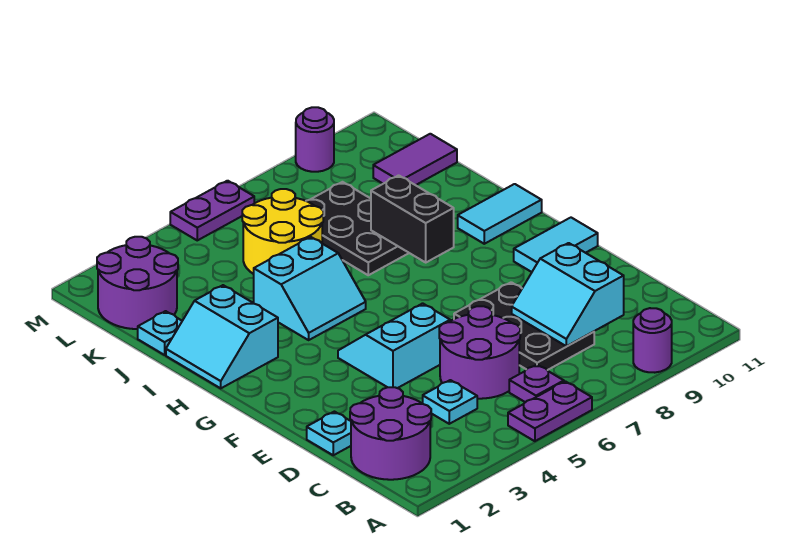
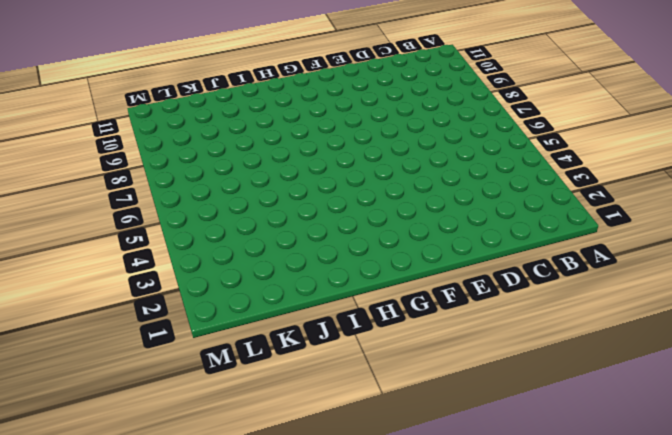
none -> purple plate A5:A6 level 1
none -> purple round brick A9 level 1
none -> purple round brick B1:C2 level 1

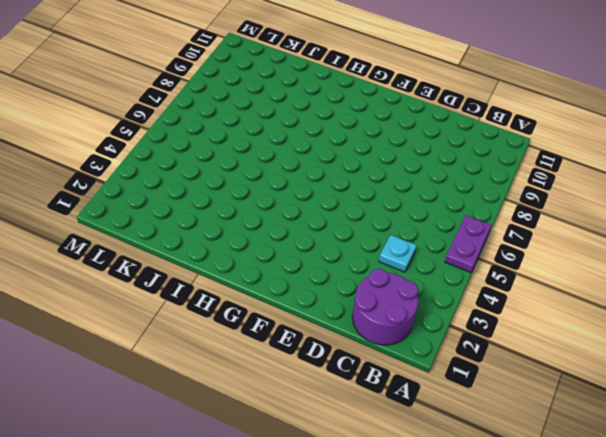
none -> purple round brick A9 level 1
none -> purple plate B6 level 1
none -> purple round brick C5:D6 level 1

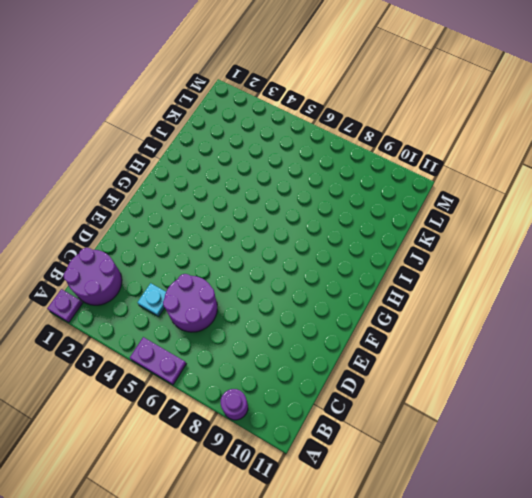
purple plate A1 level 1 -> purple plate B6 level 1
none -> black plate C7:E8 level 1
none -> cyan plate D1 level 1
none -> cyan slope E4:F5 level 1 top E

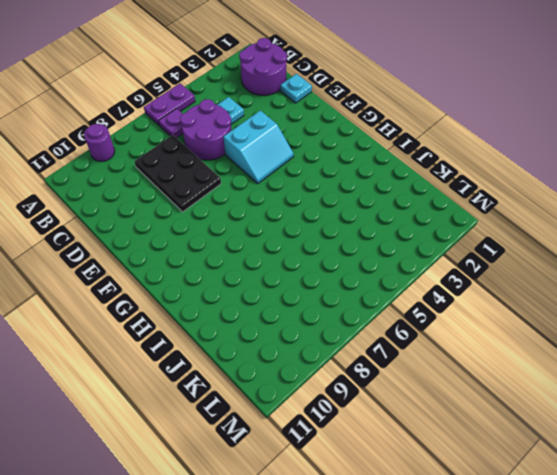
none -> cyan tile F10:F11 level 1
none -> cyan slope H1:I2 level 1 top 2
none -> cyan slope H4:I5 level 1 top I

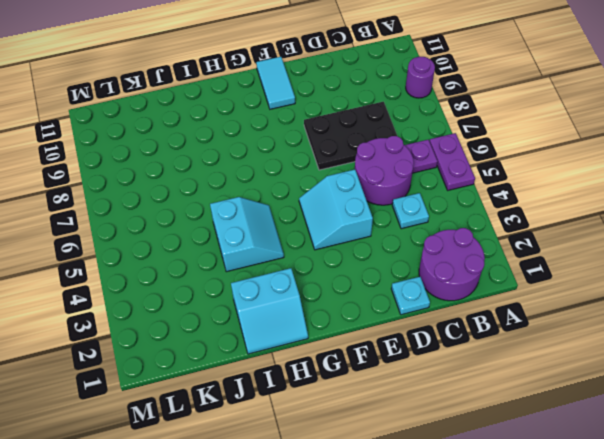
none -> cyan tile H10:H11 level 1
none -> black plate I7:K8 level 1
none -> cyan plate J1 level 1

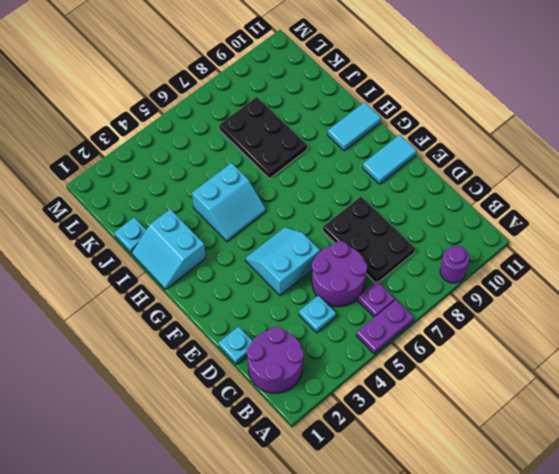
none -> yellow round brick J5:K6 level 1
none -> purple round brick K1:L2 level 1
none -> purple tile K10:K11 level 1

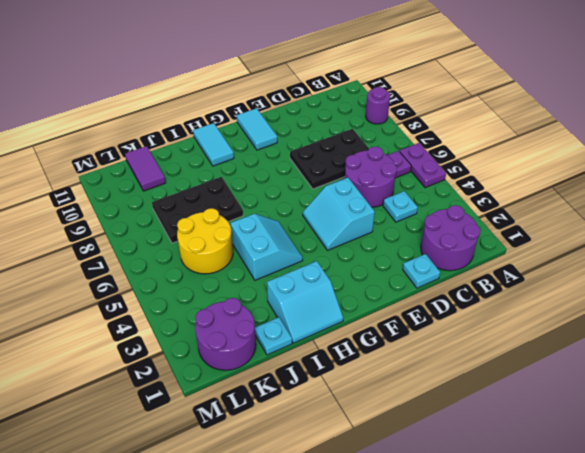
none -> purple plate M5:M6 level 1
none -> purple round brick M9 level 1
none -> cyan slope C8:D9 level 2 top 9

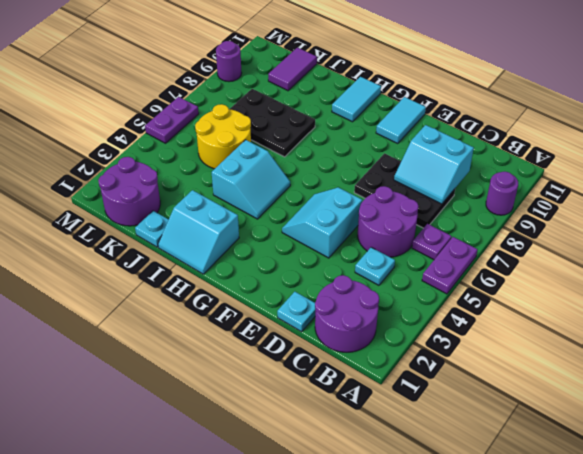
none -> black brick H8:I8 level 2

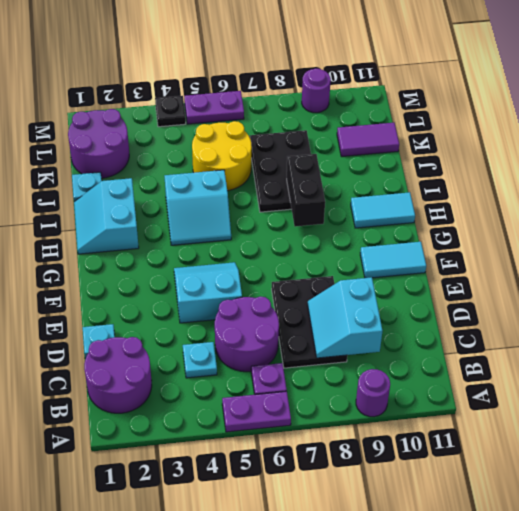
black plate M4 level 1 -> none

